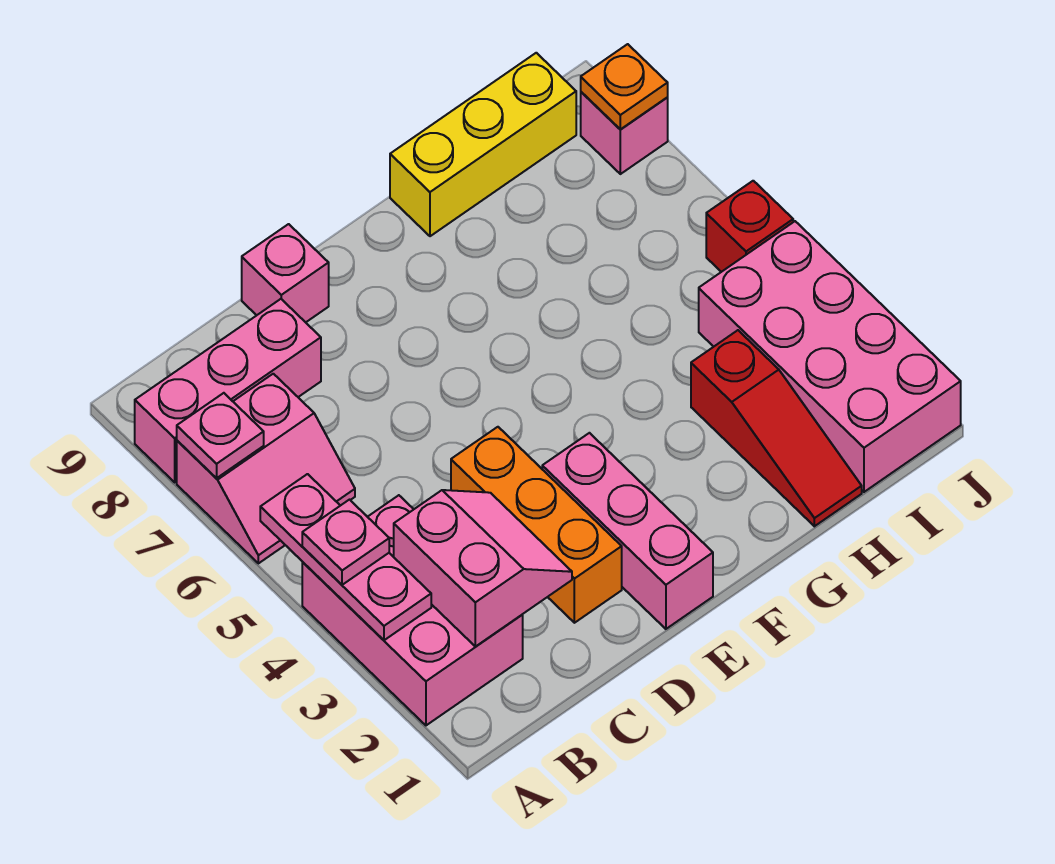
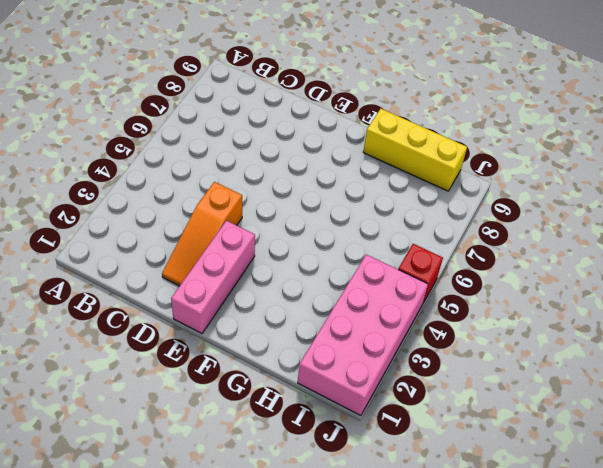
orange slope D2:D4 level 1 top 4 -> orange brick D2:D4 level 1
none -> pink brick A2:B4 level 1
none -> pink slope A6:B7 level 1 top 7
none -> pink brick A8:C8 level 1

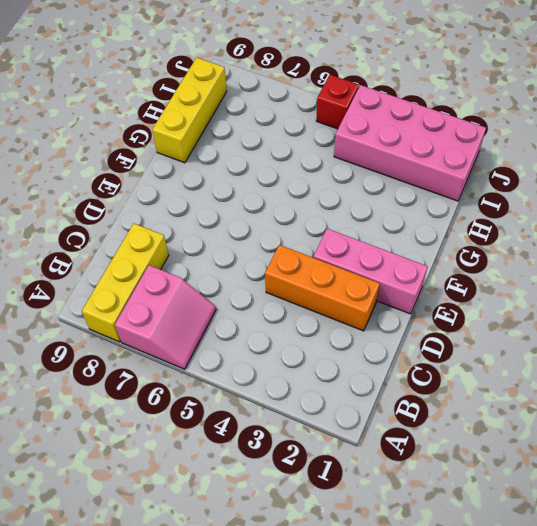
yellow brick A8:C8 level 1 -> pink brick A8:C8 level 1
none -> pink brick A2:B4 level 1
none -> pink brick D9 level 1
none -> red slope H1:H3 level 1 top 3

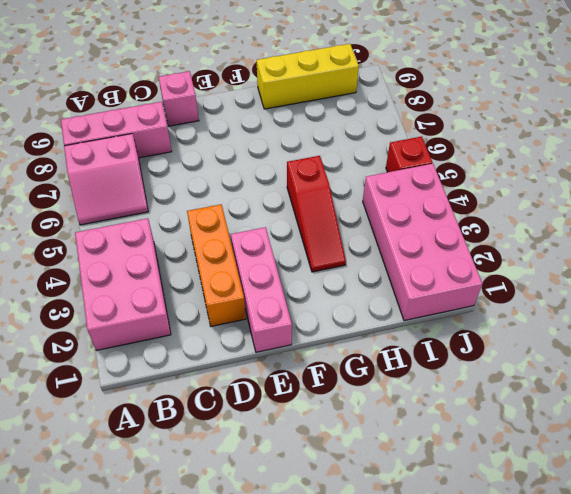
red slope G3:G5 level 1 top 5 -> red slope H1:H3 level 1 top 3
none -> pink brick J8 level 1
none -> pink plate A3:A5 level 2
none -> pink plate A7 level 2

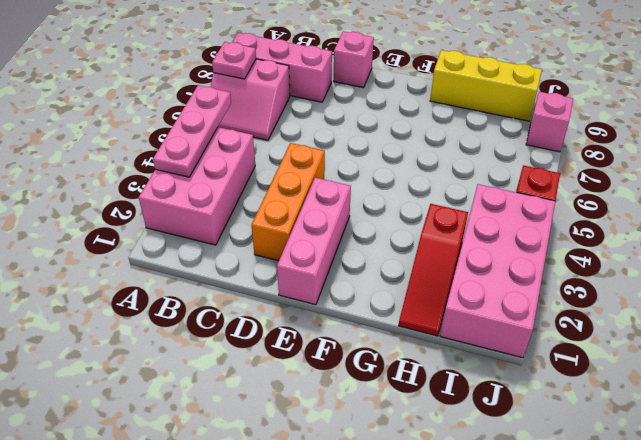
none -> pink slope B2:C3 level 2 top B
none -> orange plate J8 level 2
none -> pink plate A4 level 3

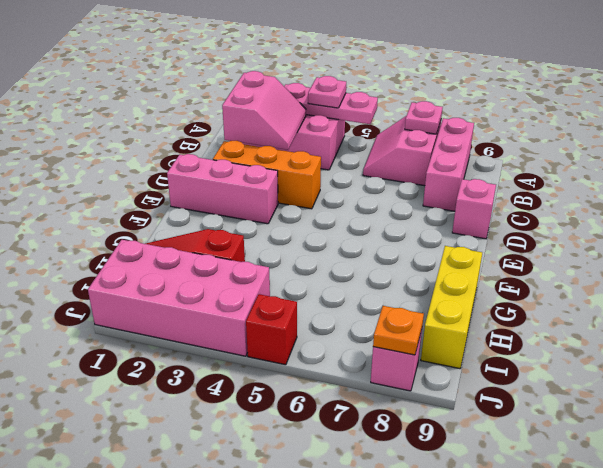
pink slope B2:C3 level 2 top 2 -> pink slope B2:C3 level 2 top B

